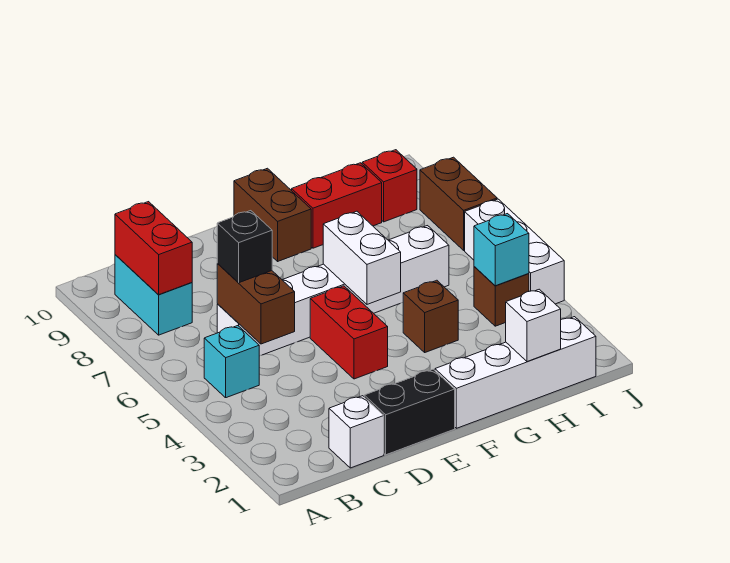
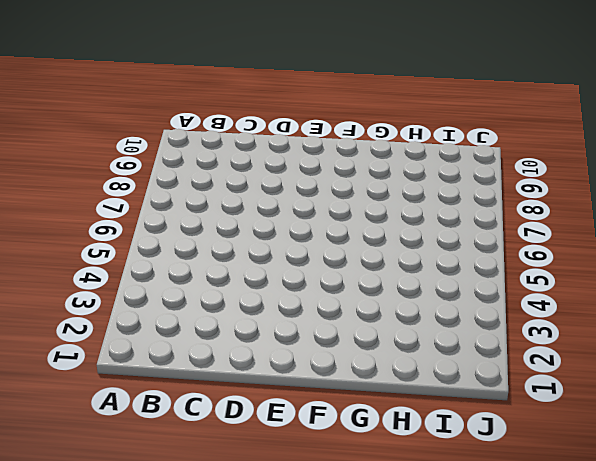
none -> cyan brick B5 level 1
none -> cyan brick B8:B9 level 1
none -> white brick C1 level 1

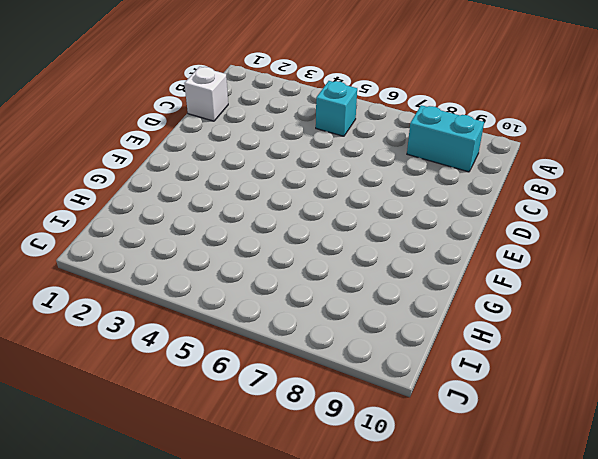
none -> white brick C6:H6 level 1
none -> black brick D1:E1 level 1
none -> red brick E4:E5 level 1

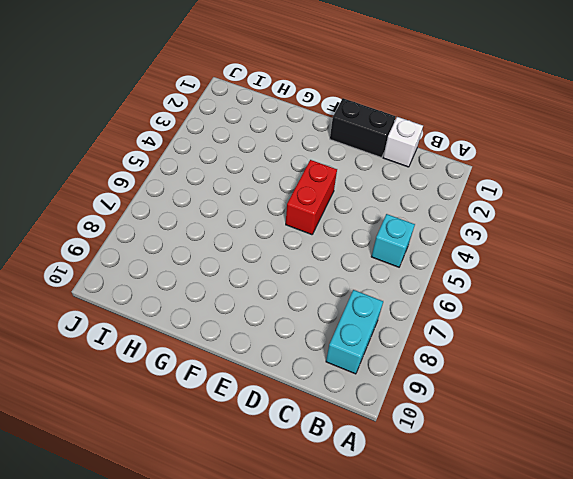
none -> white brick C6:H6 level 1
none -> white brick F1:I1 level 1
none -> brown brick F9:F10 level 1

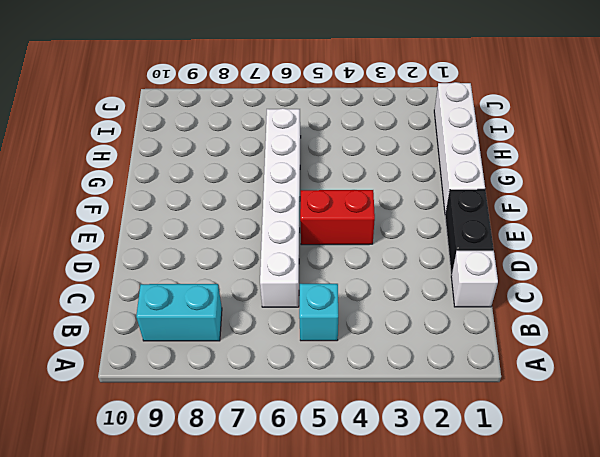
none -> brown brick F9:F10 level 1
none -> brown brick G4 level 1
none -> red brick G9:H9 level 1

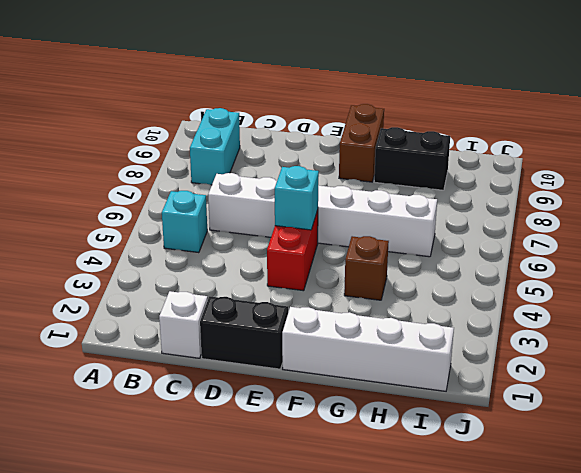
cyan brick E5 level 2 -> cyan brick I4 level 2
black brick G9:H9 level 1 -> red brick G9:H9 level 1
none -> brown brick I4 level 1
none -> red brick I9 level 1
none -> white brick J4:J6 level 1

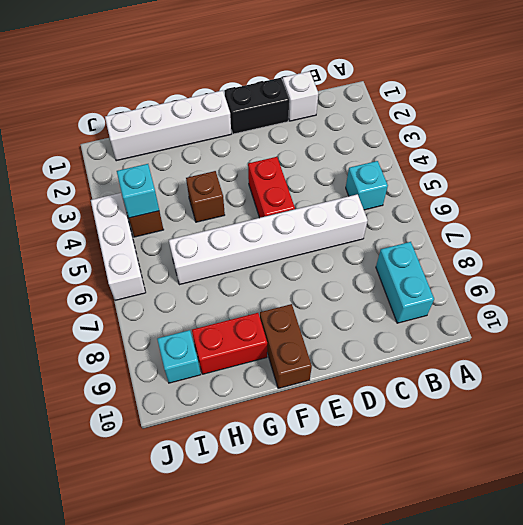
cyan brick I9 level 1 -> red brick I9 level 1
none -> brown brick J7:J8 level 1
none -> red brick B8:B9 level 2
none -> brown brick C5:C6 level 2

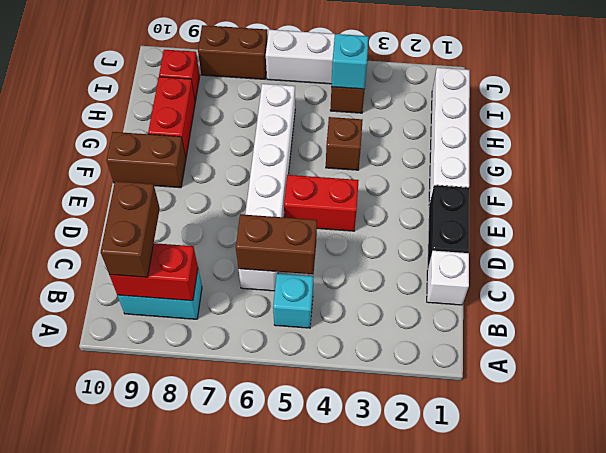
brown brick B9:C9 level 3 -> none
none -> white brick F5:F6 level 2
none -> white brick H1 level 2
none -> black brick C6 level 3

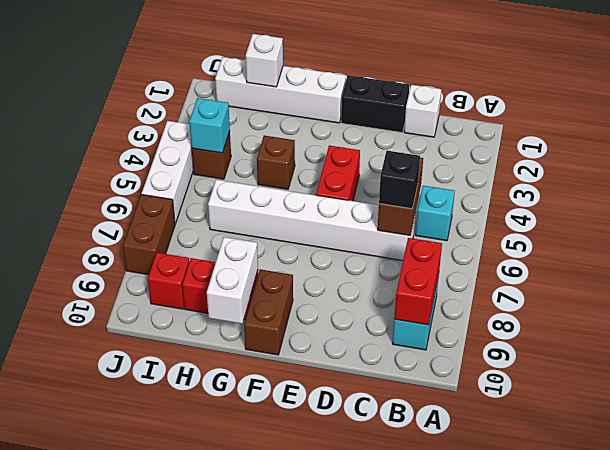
white brick G9:G10 level 2 -> white brick F5:F6 level 2

